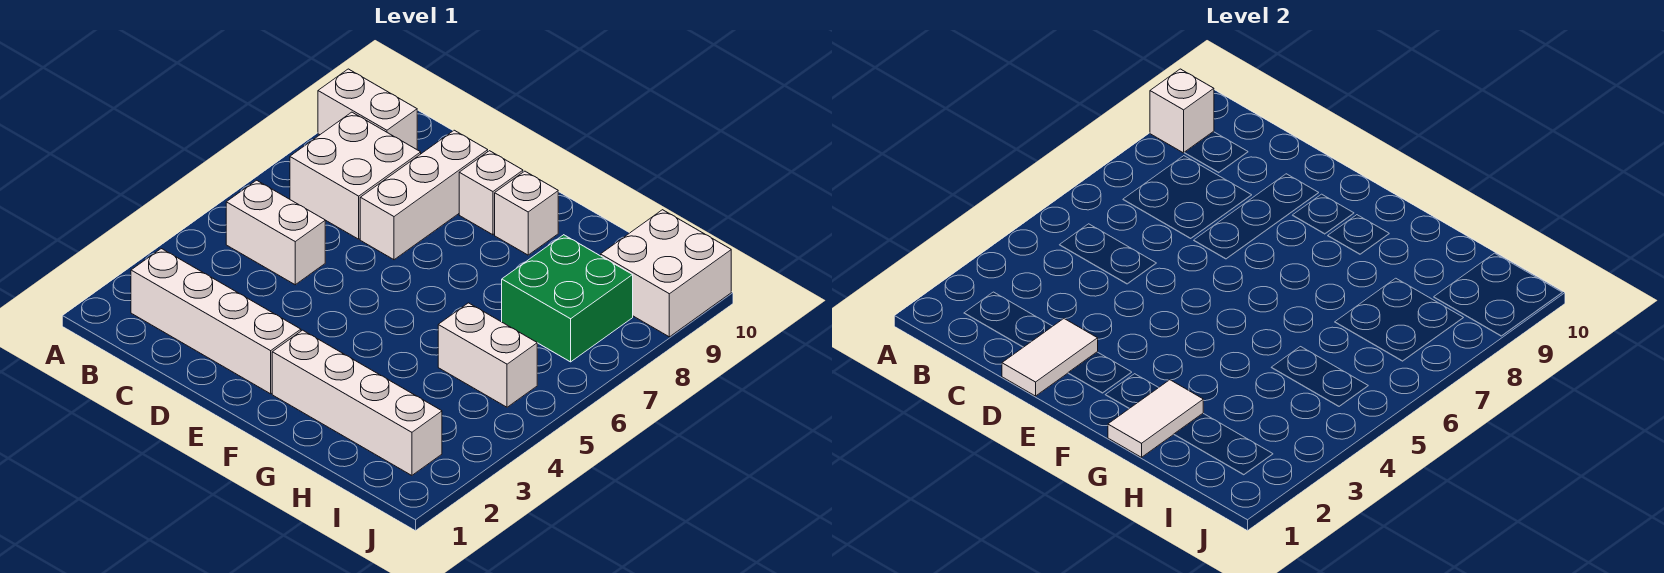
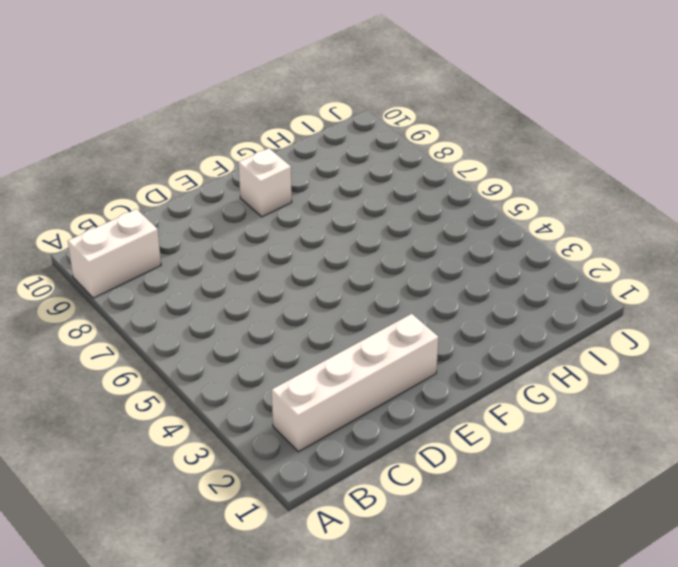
none -> white brick B5:C5 level 1
none -> white brick B7:C8 level 1
none -> white brick D7:D9 level 1

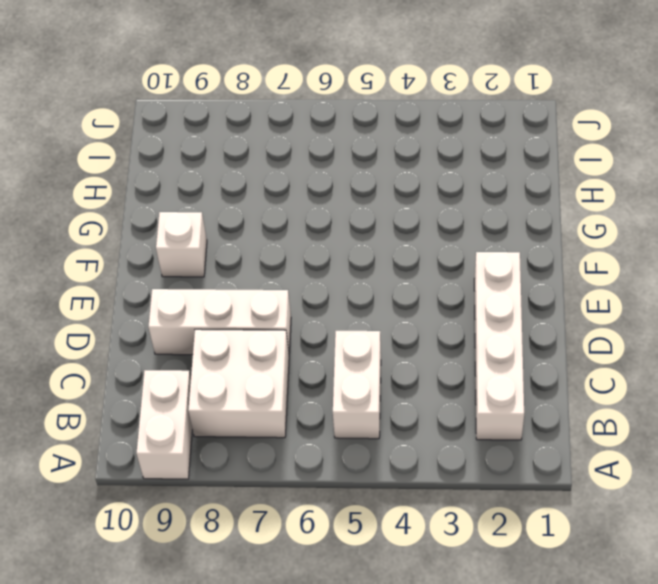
none -> white brick E9 level 1
none -> white brick F2:I2 level 1
none -> white brick H5:I5 level 1

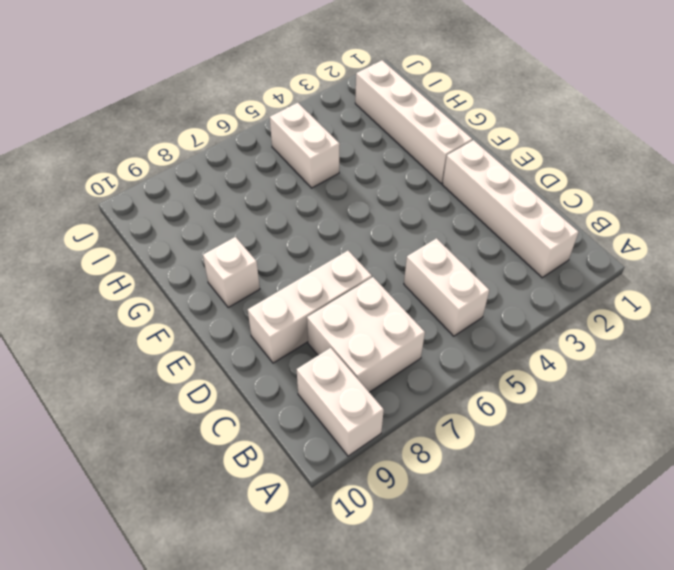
none -> white brick E9 level 1
none -> green brick H7:I8 level 1
none -> white brick I9:J10 level 1

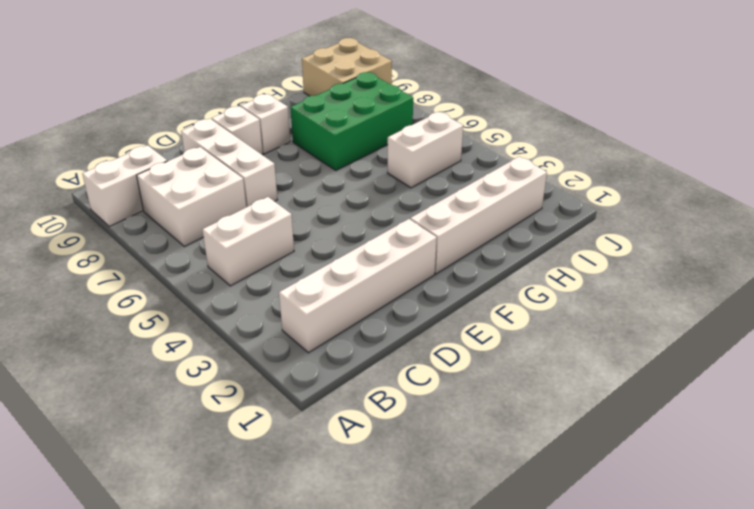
green brick G7:I8 level 1 -> green brick H7:I8 level 1
tan brick I9:J10 level 1 -> white brick I9:J10 level 1
none -> white brick A9 level 2
none -> white tile D1:D2 level 2
none -> white tile G1:G2 level 2

